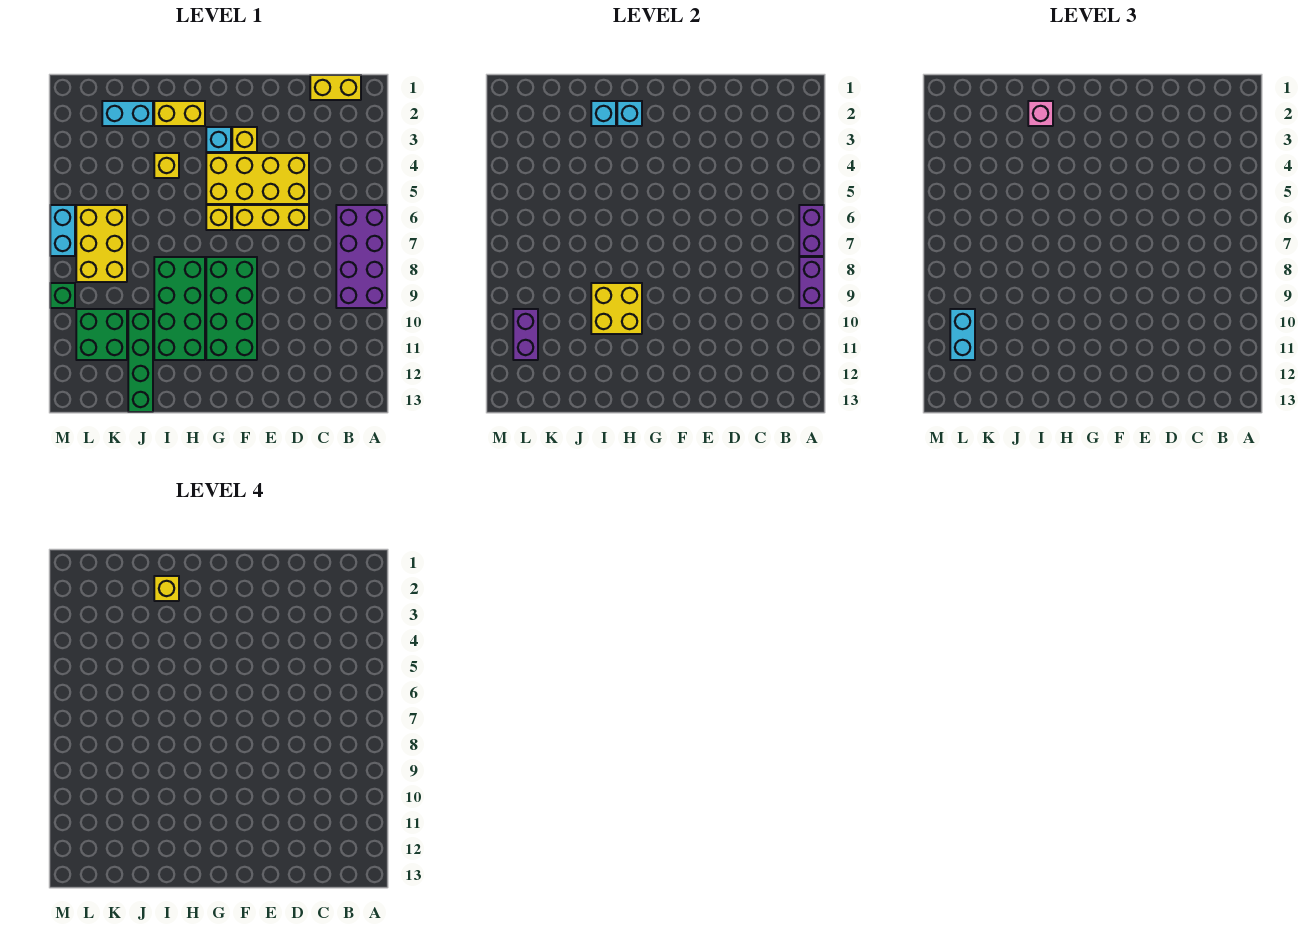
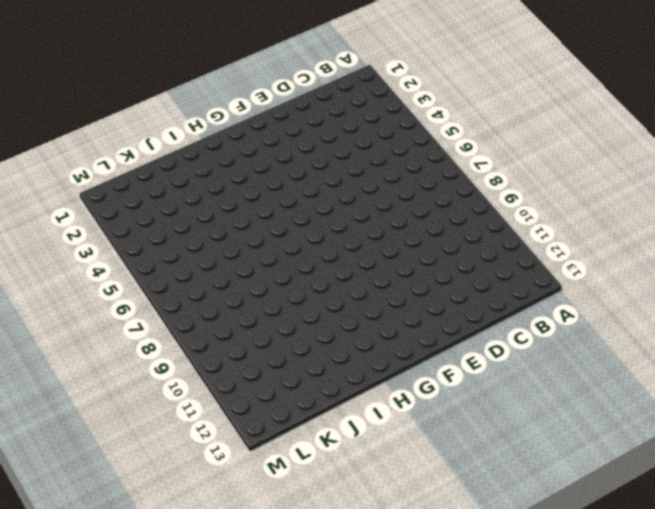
none -> purple brick A6:B9 level 1
none -> yellow brick B1:C1 level 1
none -> yellow brick D4:G5 level 1

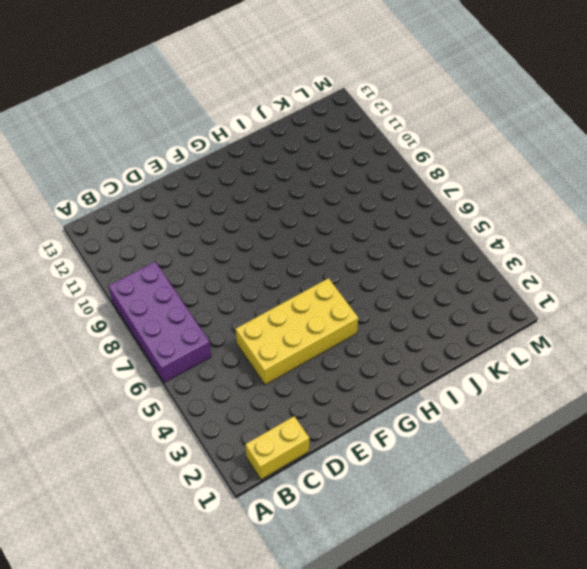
none -> yellow brick D6:F6 level 1
none -> yellow brick F3 level 1
none -> green brick F8:G11 level 1

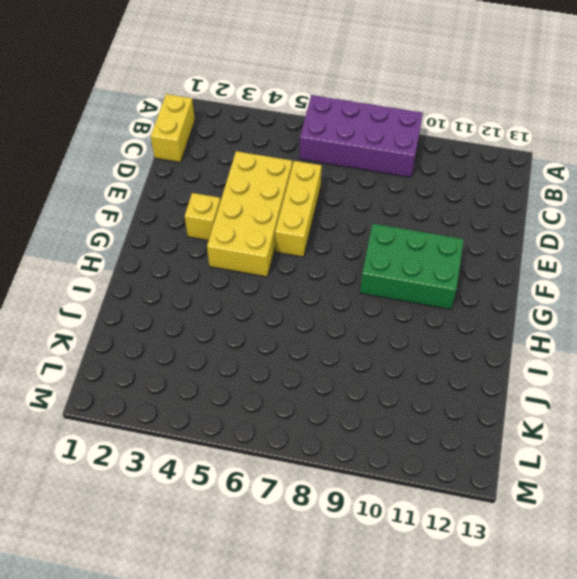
green brick F9:G11 level 1 -> green brick F8:G11 level 1
none -> cyan brick G3 level 1
none -> yellow brick G6 level 1
none -> yellow brick H2:I2 level 1

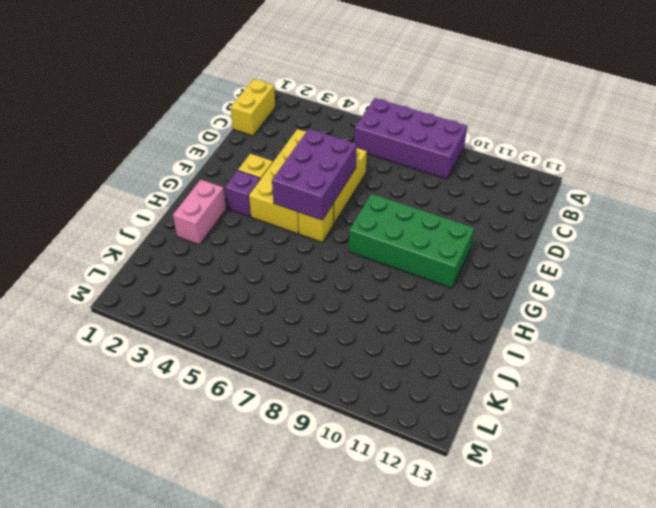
purple brick E5:G6 level 2 -> none
purple brick G3 level 1 -> cyan brick G3 level 1
pink brick H2:I2 level 1 -> yellow brick H2:I2 level 1
none -> green brick H8:I11 level 1
none -> yellow brick I4 level 1
none -> cyan brick J2:K2 level 1

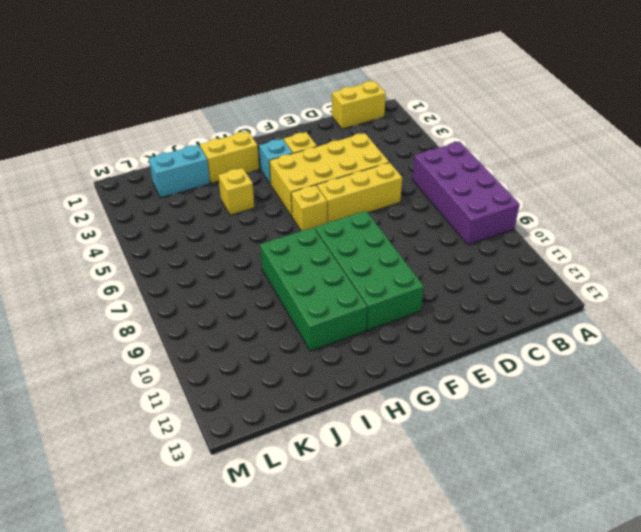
none -> green brick J10:J13 level 1
none -> yellow brick K6:L8 level 1
none -> green brick K10:L11 level 1

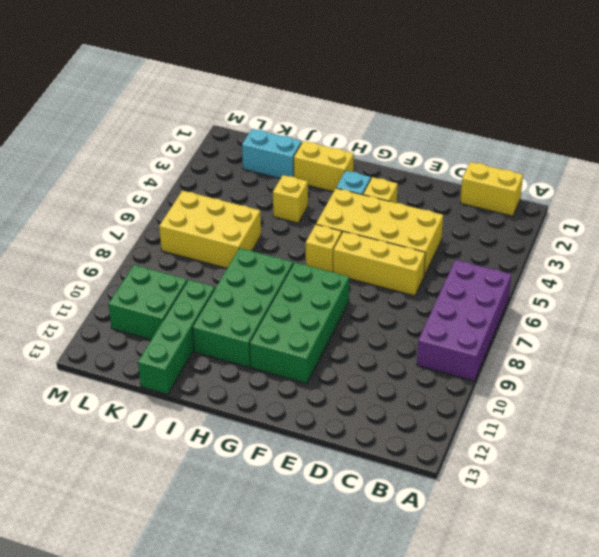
yellow brick J6:L7 level 1 -> yellow brick K6:L8 level 1
none -> cyan brick M6:M7 level 1
none -> green brick M9 level 1
none -> purple brick A6:A7 level 2

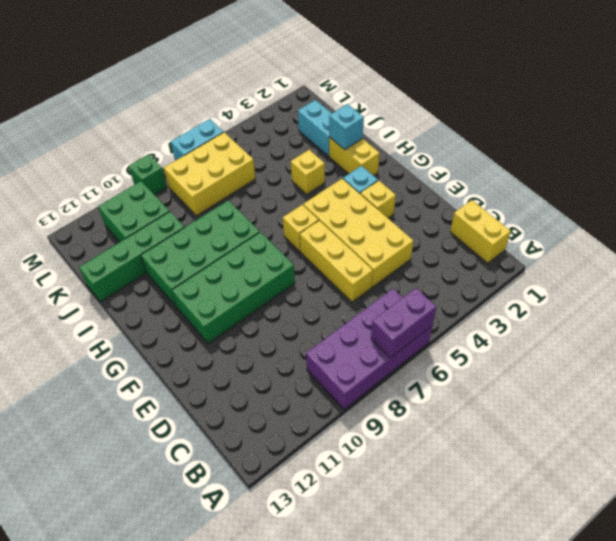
none -> purple brick A8:A9 level 2
none -> cyan brick H2 level 2
none -> yellow brick H9:I10 level 2

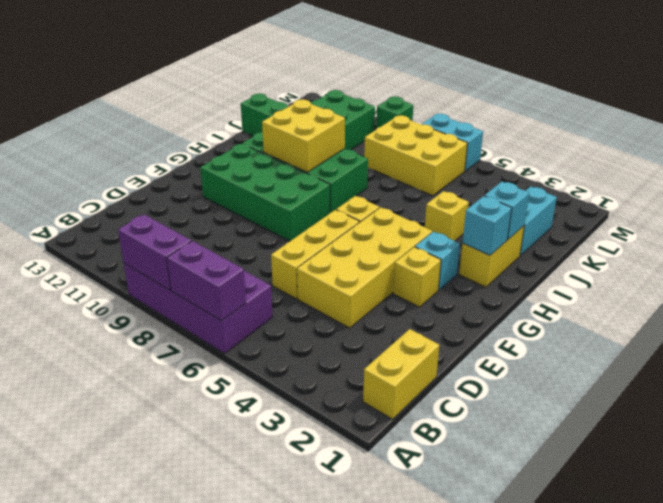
none -> purple brick L10:L11 level 2
none -> pink brick I2 level 3
none -> cyan brick L10:L11 level 3

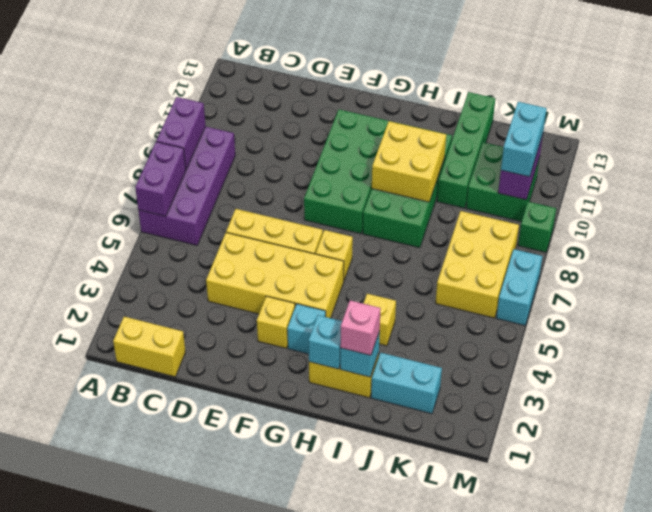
none -> yellow brick I2 level 4

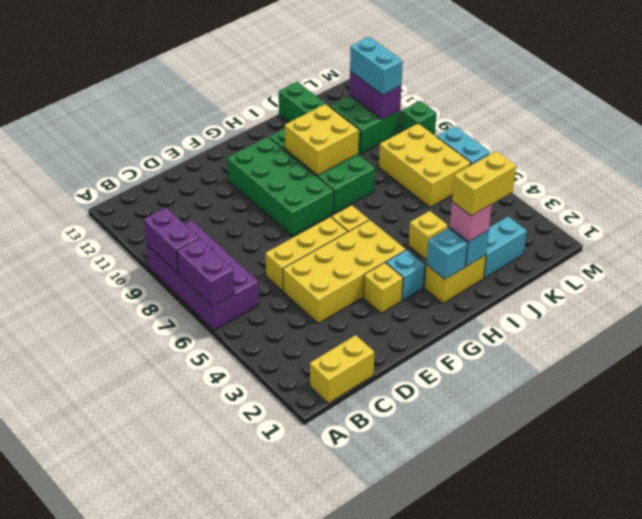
yellow brick I2:J2 level 4 -> yellow brick I2 level 4

